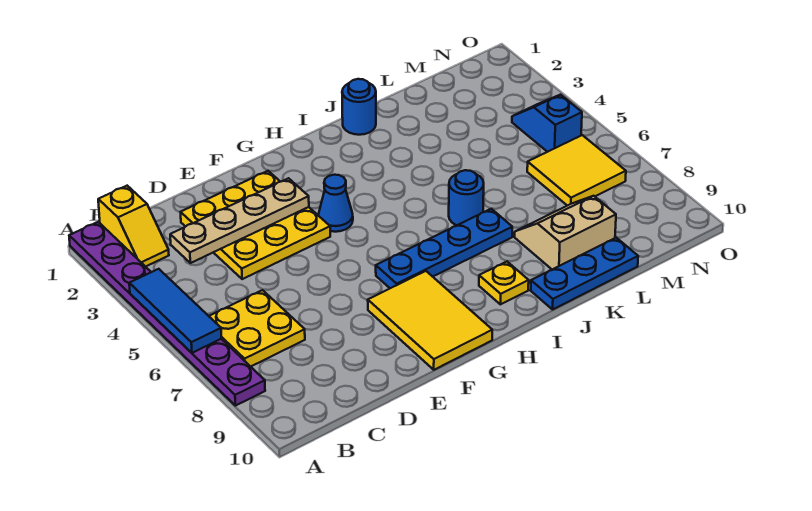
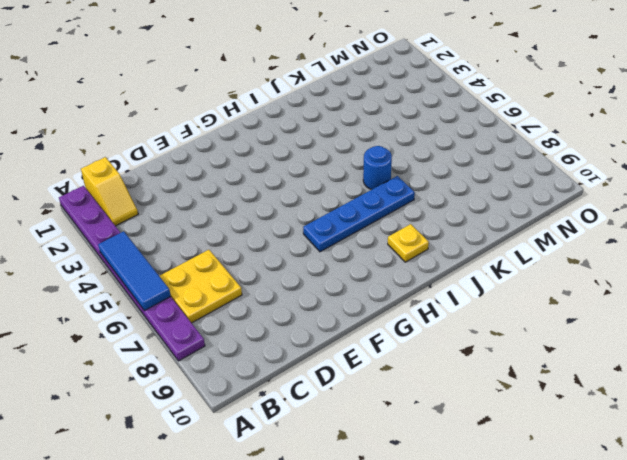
none -> yellow plate D2:F4 level 1
none -> yellow tile F8:G10 level 1
none -> blue cone G4 level 1

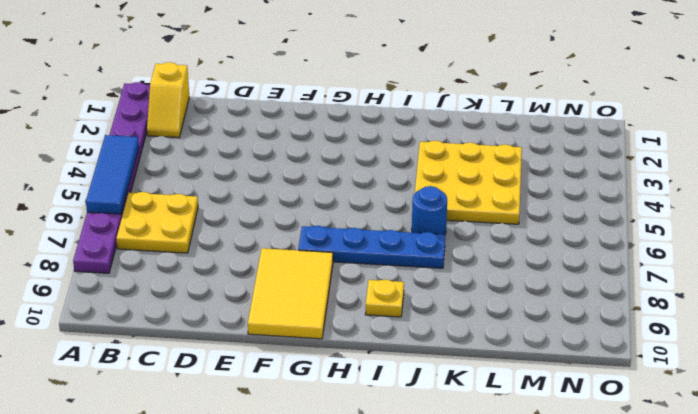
yellow plate J3:L5 level 1 -> yellow plate D2:F4 level 1
none -> blue cone G4 level 1
none -> blue round brick J1 level 1
none -> blue plate J10:L10 level 1

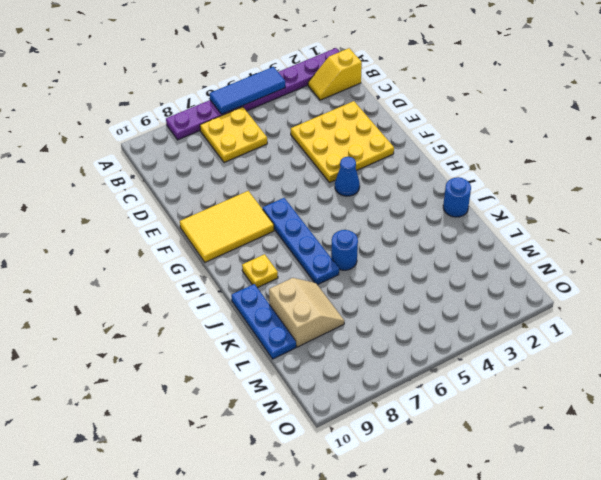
none -> yellow tile M6:N7 level 1
none -> blue slope N4:N5 level 1 top 5
none -> tan plate C3:F3 level 2

